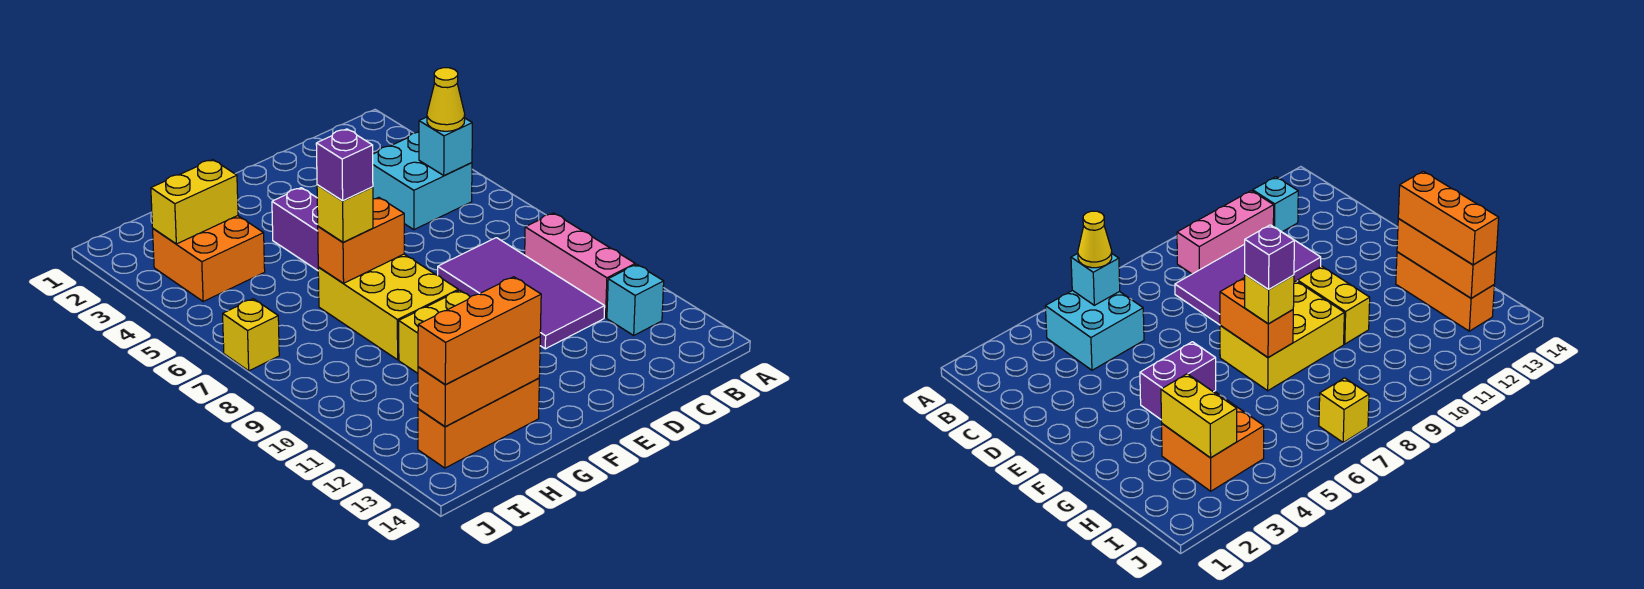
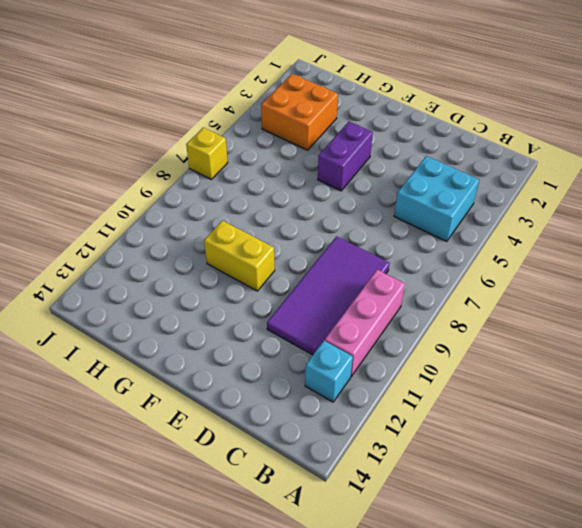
none -> yellow brick F7:G9 level 1
none -> orange brick G13:I13 level 1
none -> cyan brick B5 level 2

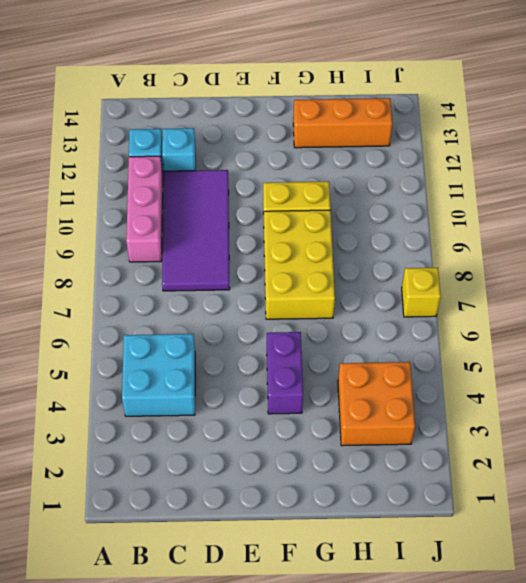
cyan brick C12 level 1 -> cyan brick B5 level 2
none -> orange brick F7:G7 level 2
none -> orange brick G13:I13 level 2
none -> yellow brick H3:I3 level 2

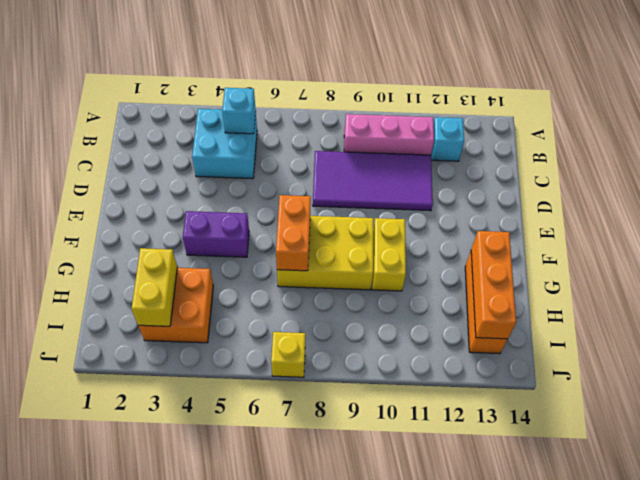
none -> yellow cone B5 level 3
none -> yellow brick G7 level 3
none -> orange brick G13:I13 level 3

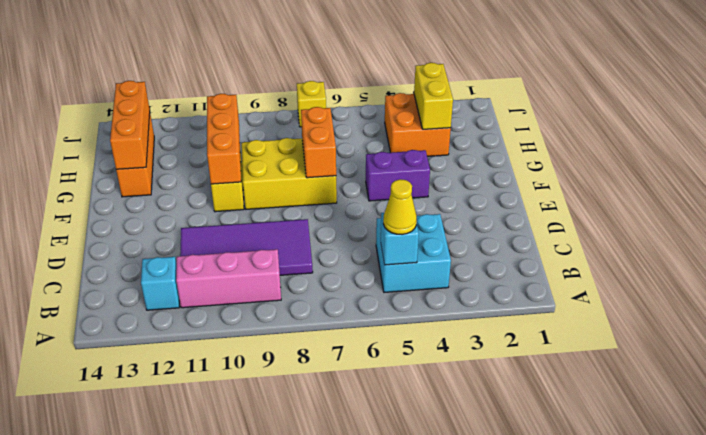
orange brick F10:H10 level 2 -> orange brick G13:I13 level 3
none -> yellow brick G7 level 3
none -> purple brick G7 level 4

